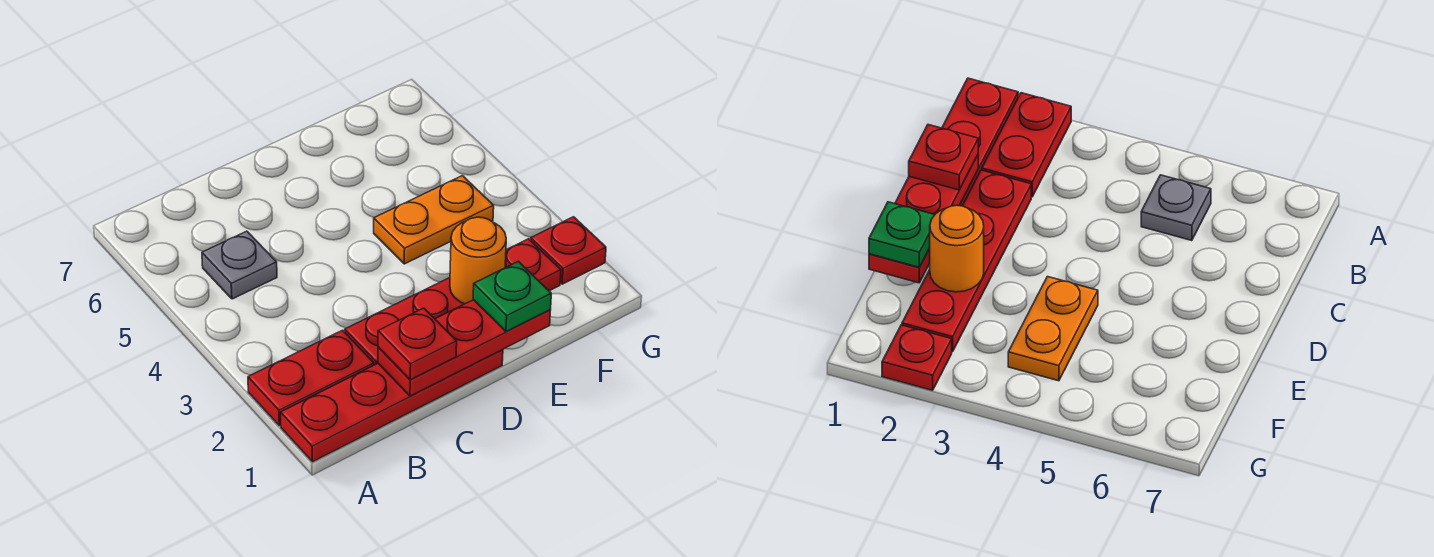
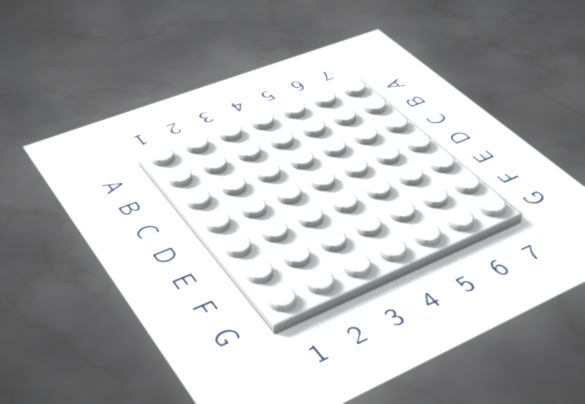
none -> red plate A1:D1 level 1
none -> red plate A2:B2 level 1

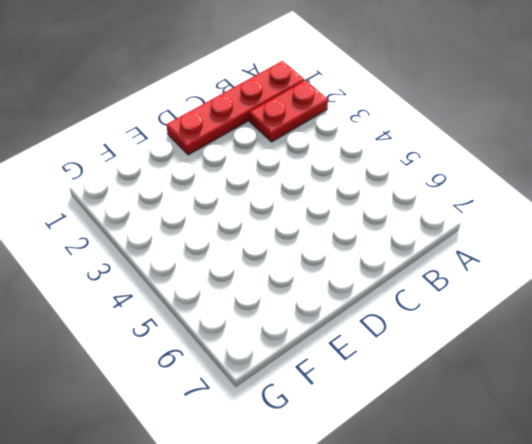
none -> grey plate B5 level 1
none -> red plate C2:F2 level 1

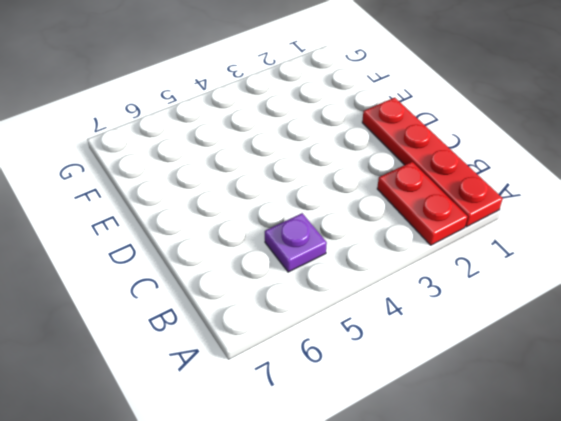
purple plate B5 level 1 -> grey plate B5 level 1
none -> red plate C2:F2 level 1
none -> orange plate E4:F4 level 1

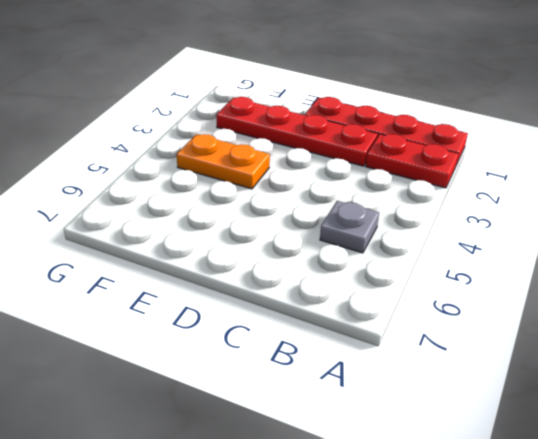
none -> red plate G2 level 1
none -> red plate C1:E1 level 2

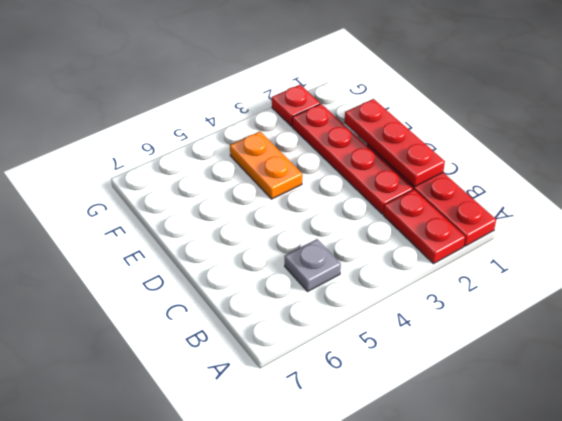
none -> orange round brick E2 level 2
none -> red plate C1 level 3

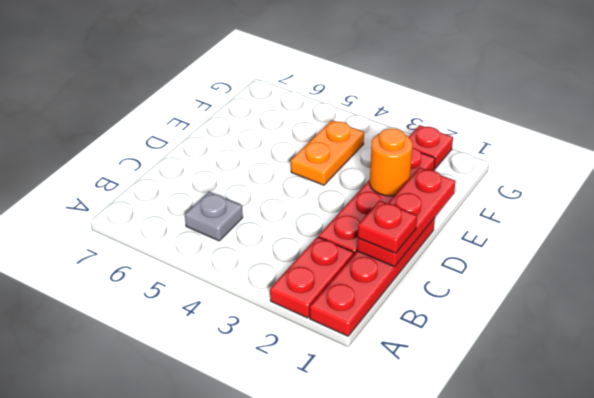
none -> green plate E1 level 3

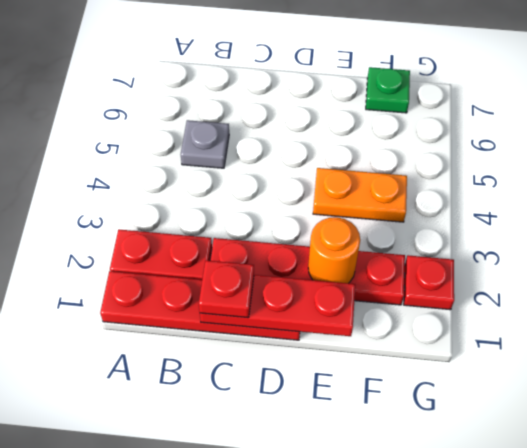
green plate F7 level 1 -> green plate E1 level 3

